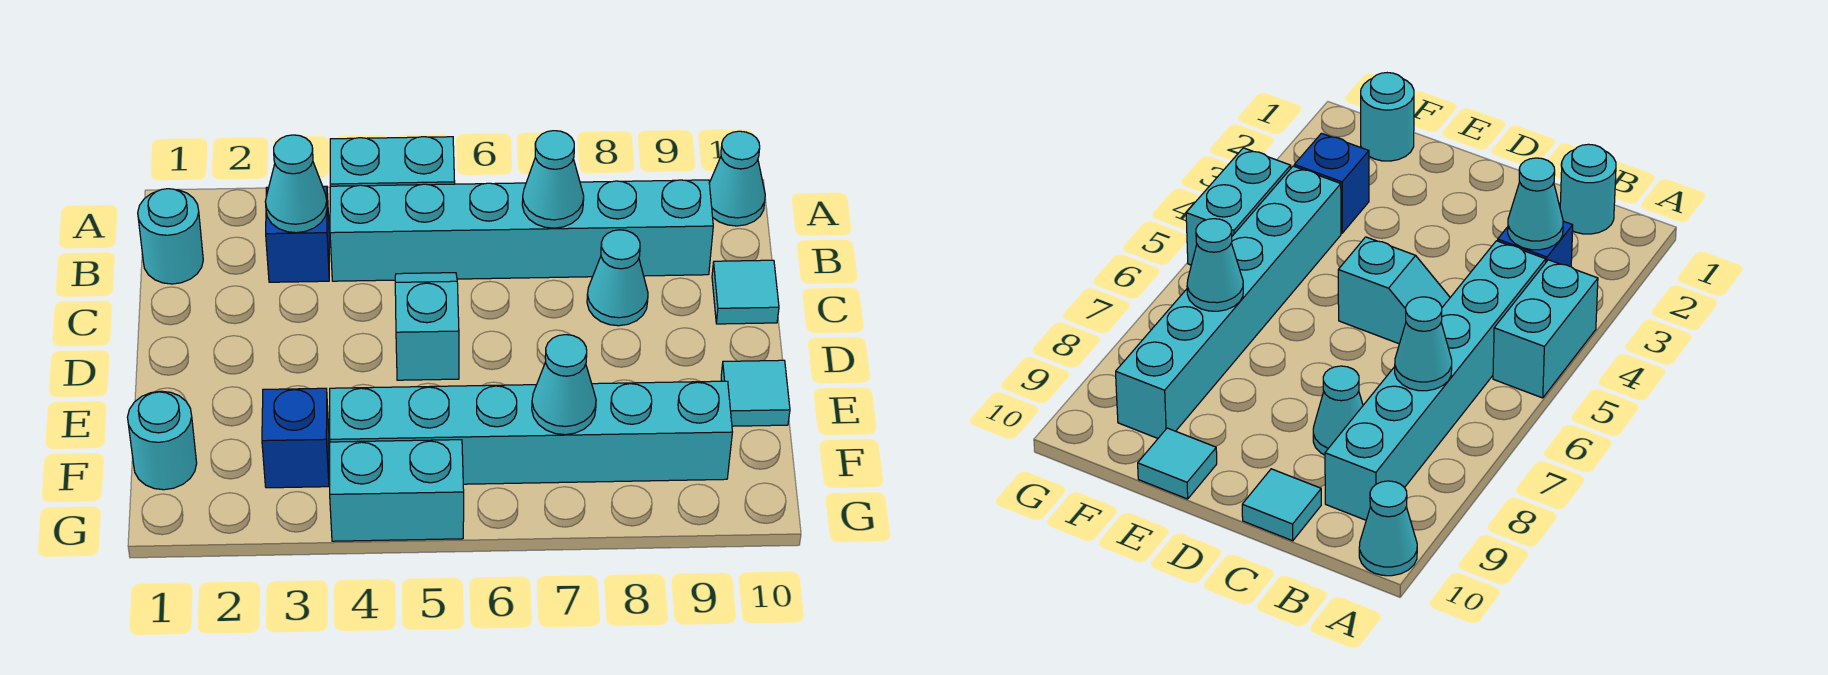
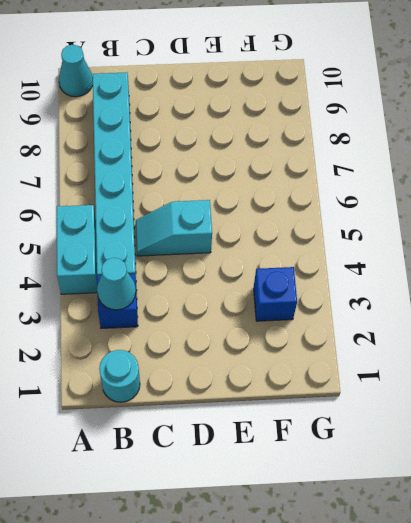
none -> cyan cone C8 level 1
none -> cyan tile C10 level 1
none -> cyan tile E10 level 1

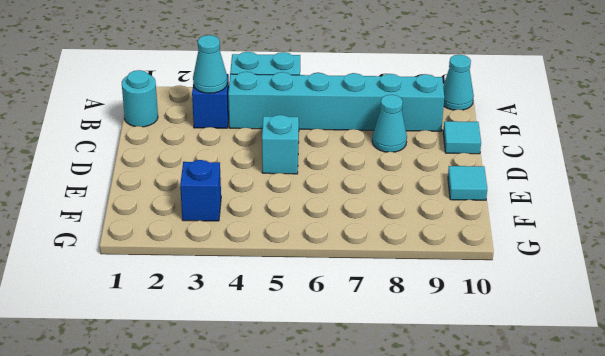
none -> cyan round brick F1 level 1
none -> cyan brick F4:F9 level 1
none -> cyan brick G4:G5 level 1

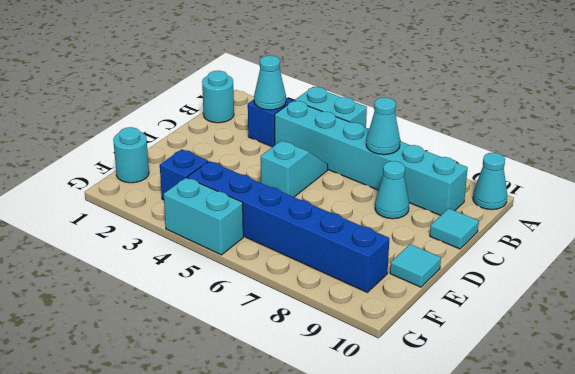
blue brick F4:F9 level 1 -> cyan brick F4:F9 level 1
none -> cyan cone F7 level 2

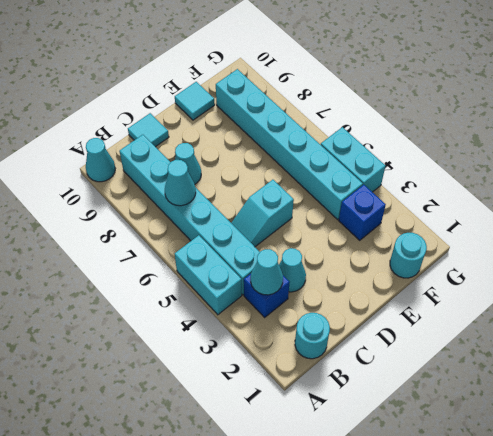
cyan cone C3 level 1 -> cyan cone F7 level 2

